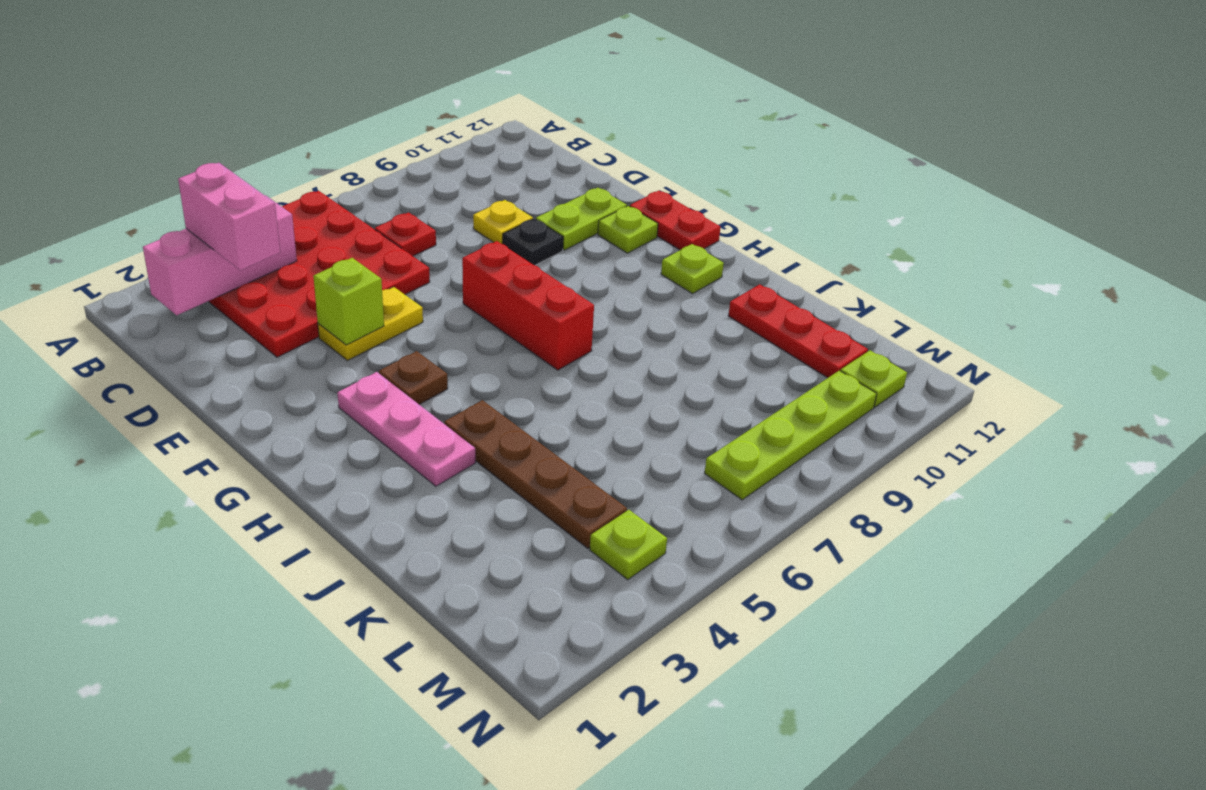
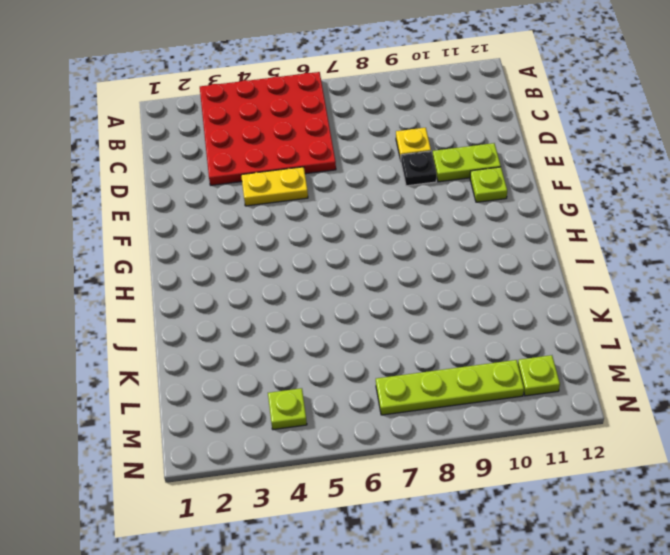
none -> red plate C7 level 1
none -> red brick F7:H7 level 1
none -> red plate F12:G12 level 1

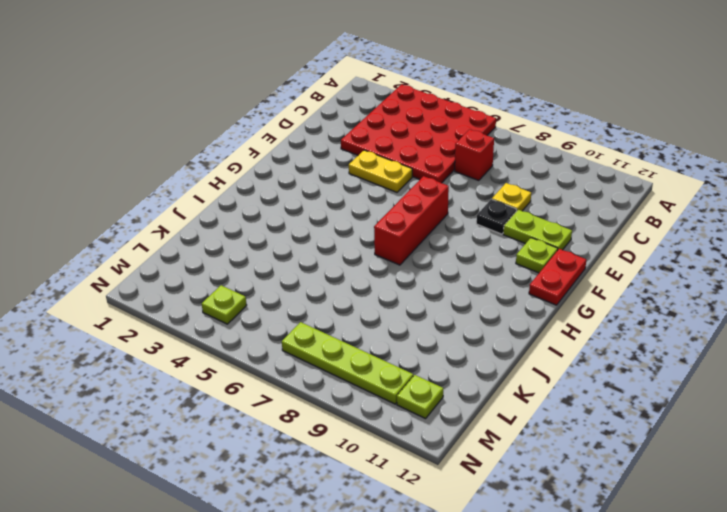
red brick C7 level 1 -> red plate C7 level 1
none -> pink plate G3:I3 level 1
none -> brown plate G4 level 1
none -> lime plate H11 level 1

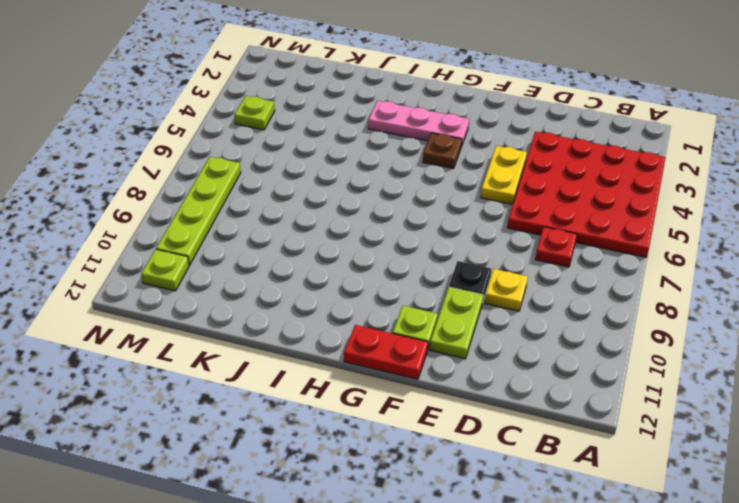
none -> red brick F7:H7 level 1
none -> lime plate H11 level 1
none -> brown plate I4:L4 level 1

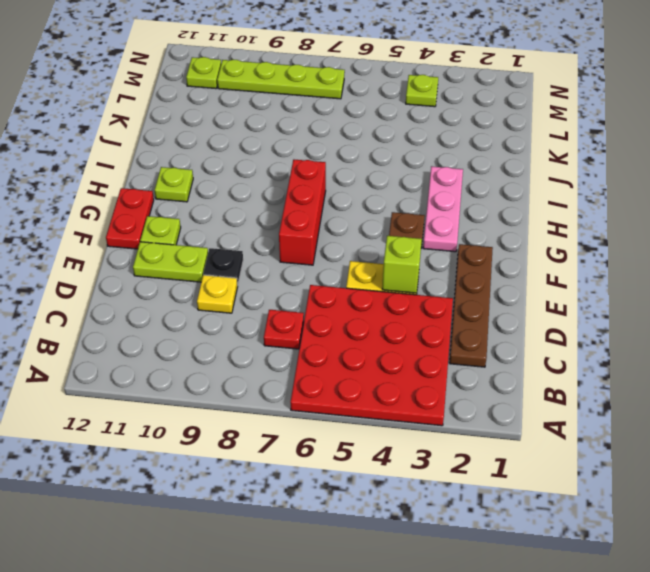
brown plate C2:F2 level 1 -> brown plate I4:L4 level 1
none -> red plate J11:L11 level 1
none -> pink brick B2:B4 level 2
none -> pink brick B3:C3 level 3

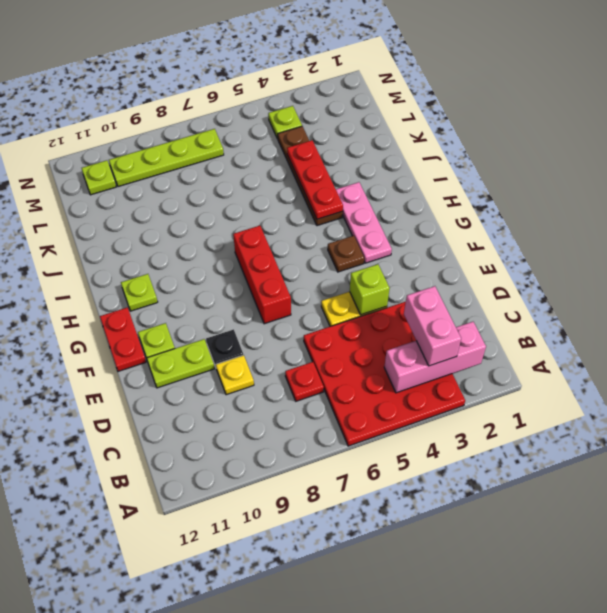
red plate I4:K4 level 2 -> red plate J11:L11 level 1

